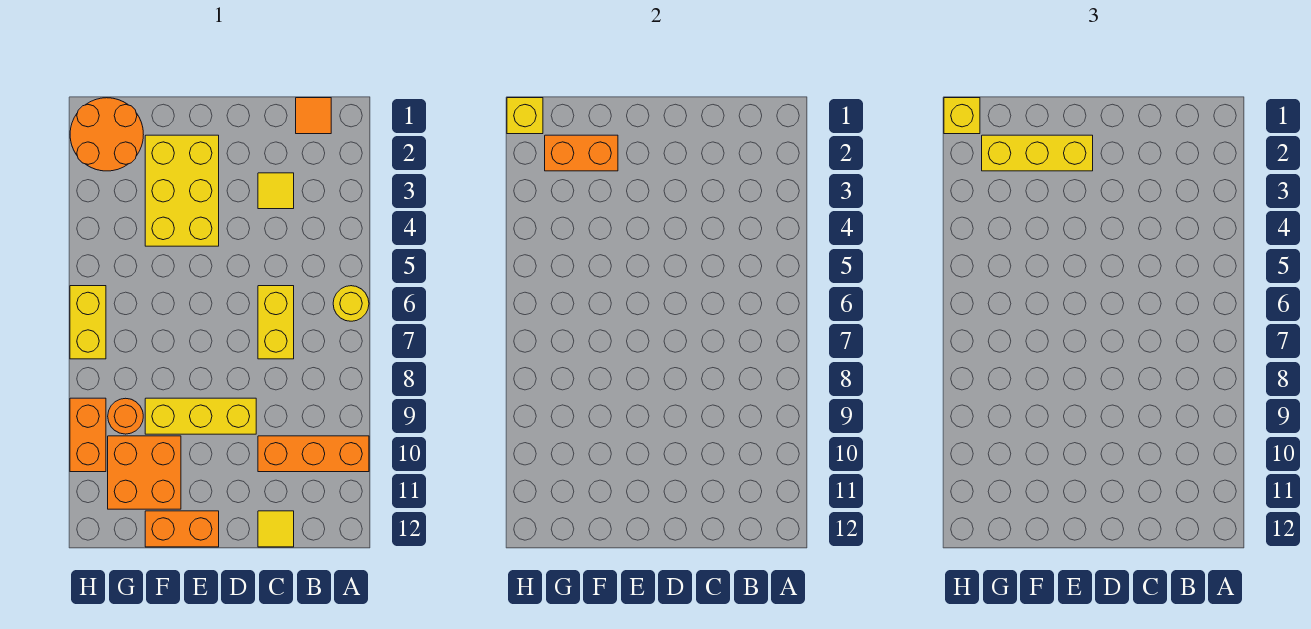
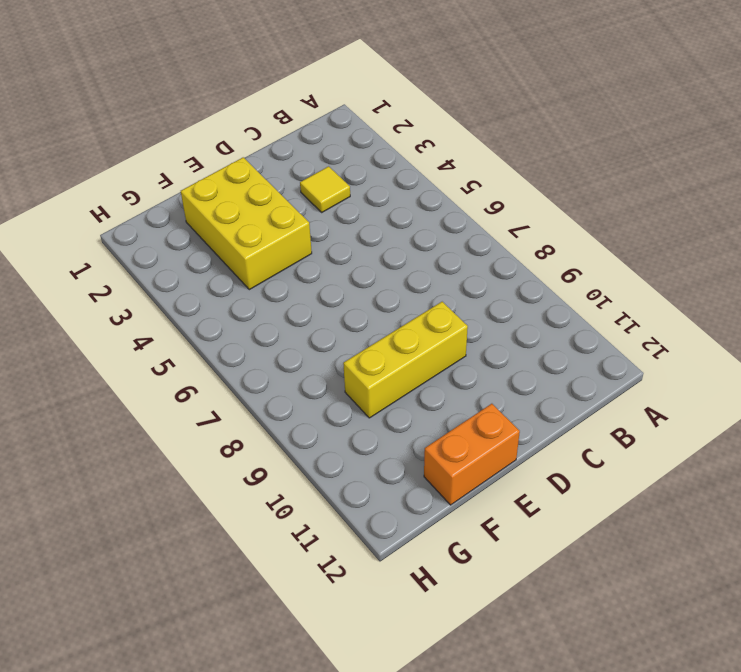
none -> yellow round brick A6 level 1
none -> orange brick A10:C10 level 1
none -> orange tile B1 level 1

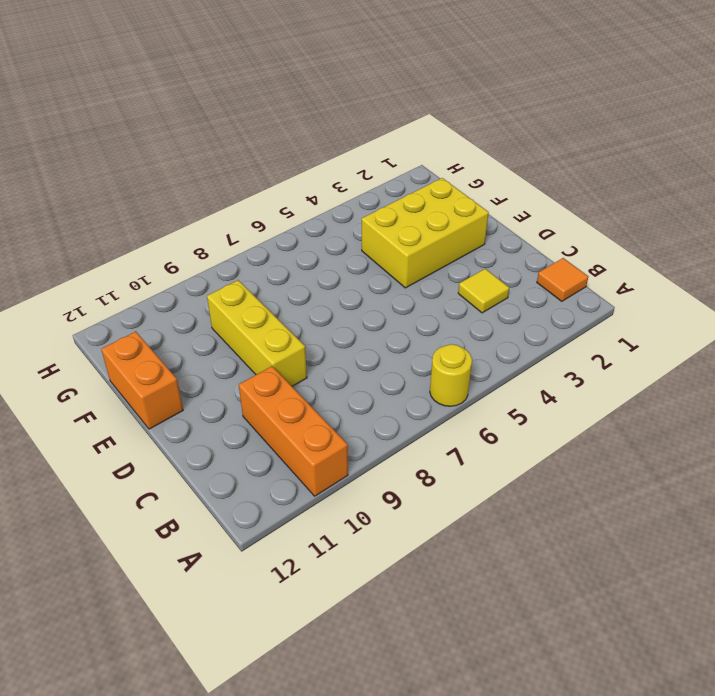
none -> yellow brick C6:C7 level 1
none -> yellow tile C12 level 1
none -> orange brick F10:G11 level 1

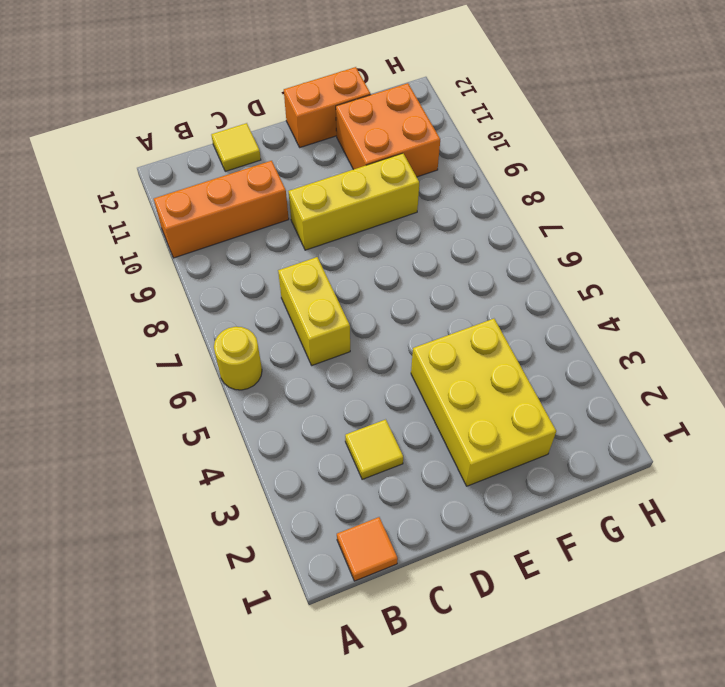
none -> orange round brick G1:H2 level 1
none -> orange round brick G9 level 1
none -> yellow brick H6:H7 level 1

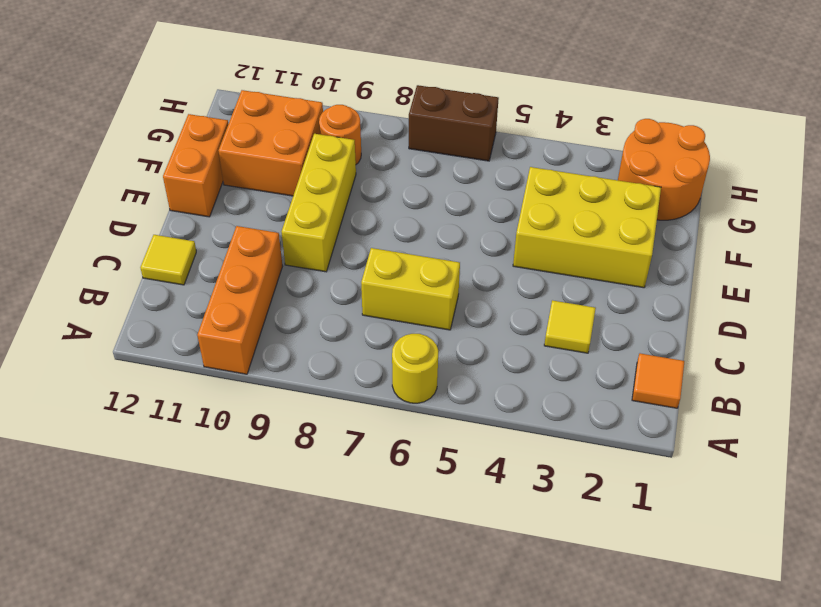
brown brick H6:H7 level 1 -> yellow brick H6:H7 level 1
none -> orange brick H9:H10 level 1
none -> orange brick F2:G2 level 2
none -> yellow brick H1 level 2

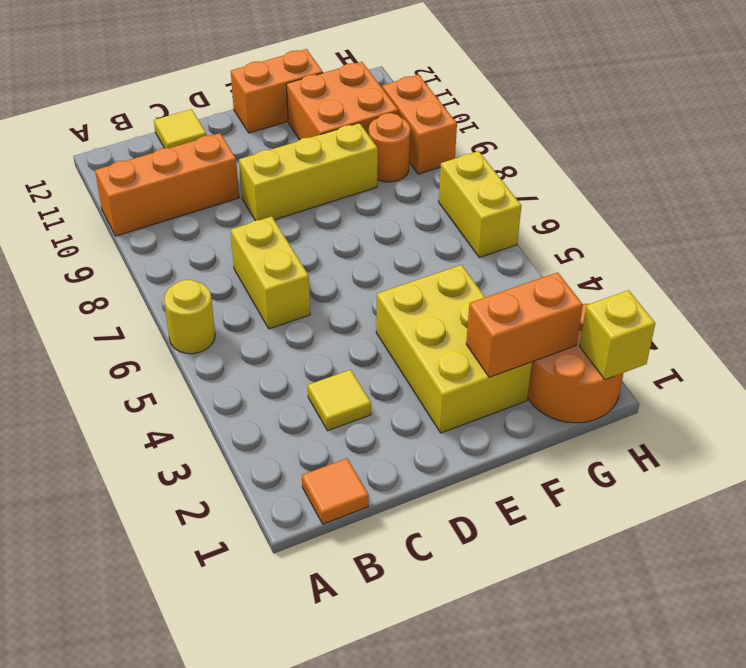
none -> yellow brick E2:G2 level 3
none -> yellow brick H1 level 3

